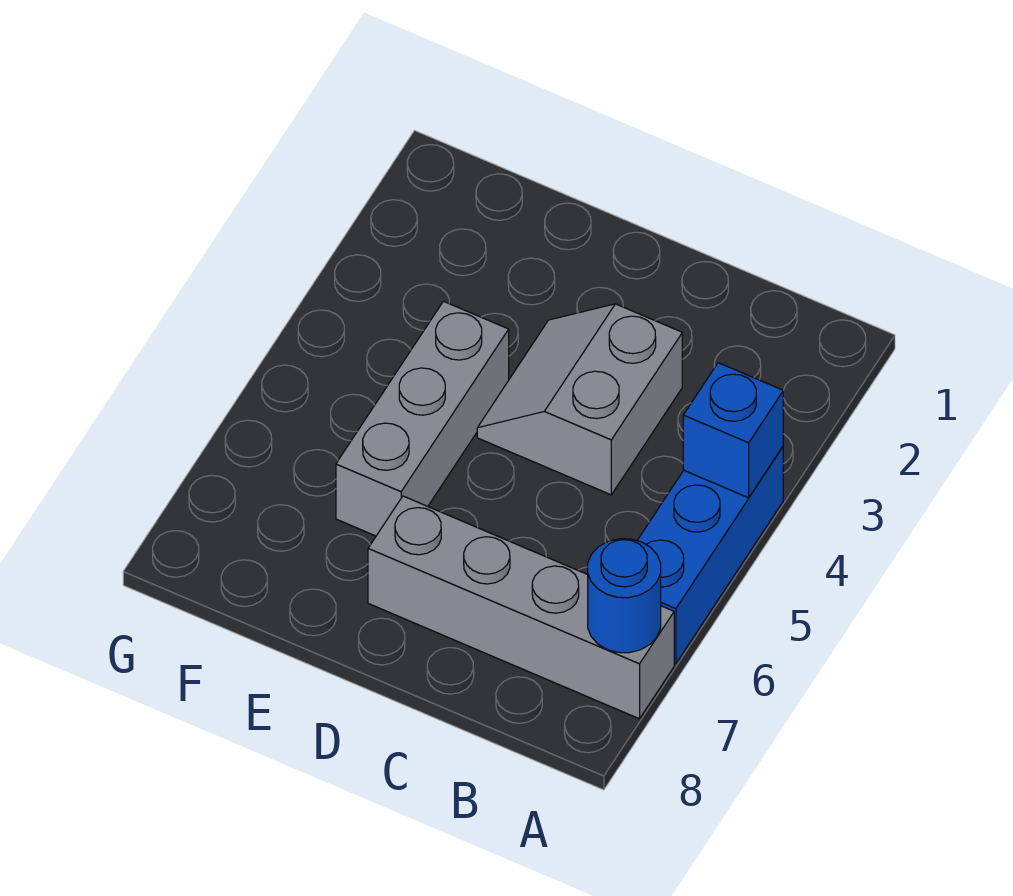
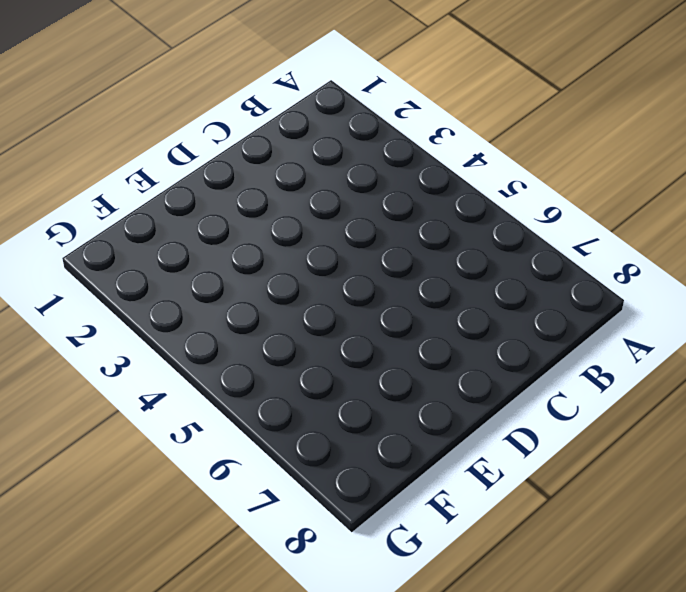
none -> blue brick A4:A6 level 1
none -> grey brick A7:D7 level 1

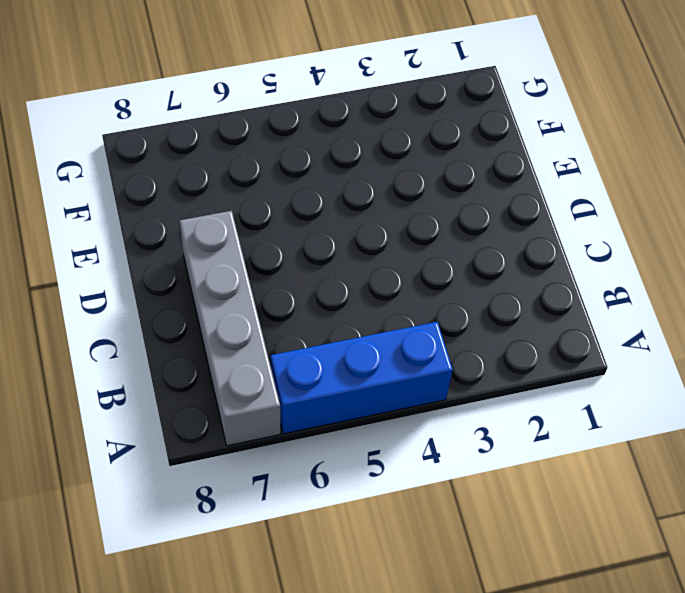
none -> grey slope C3:D4 level 1 top C
none -> grey brick E4:E6 level 1

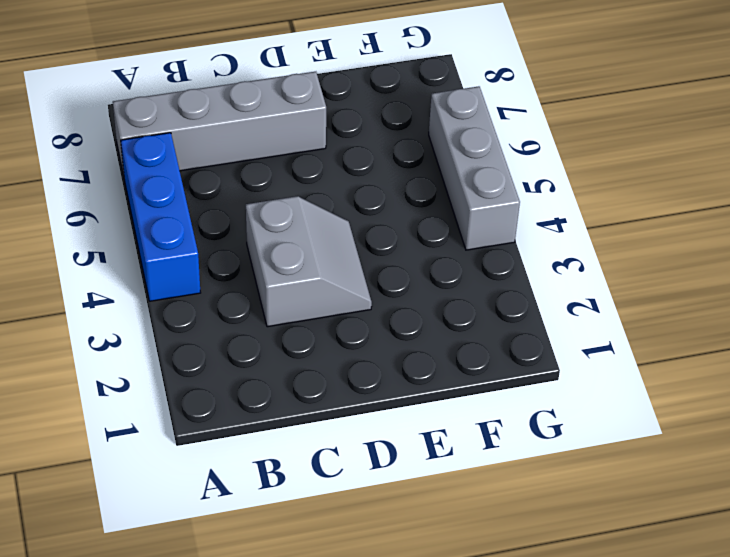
grey brick G4:G6 level 1 -> grey brick E4:E6 level 1
none -> blue brick A4 level 2
none -> blue round brick A7 level 2

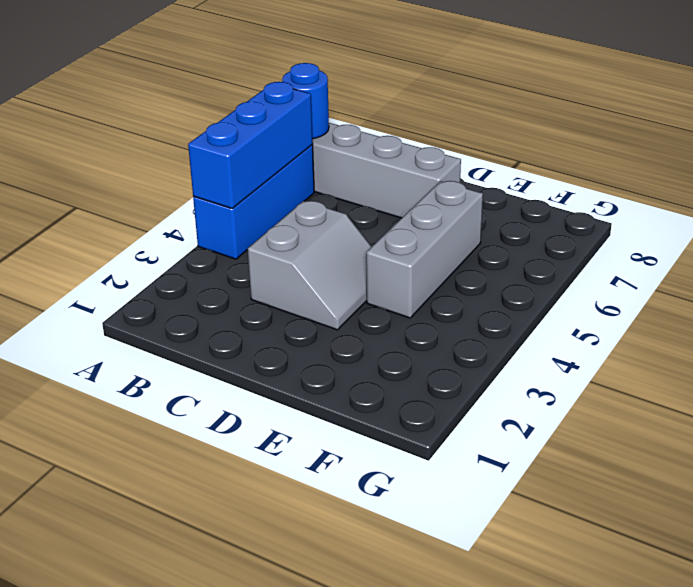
blue brick A4:A6 level 2 -> blue brick A4 level 2

